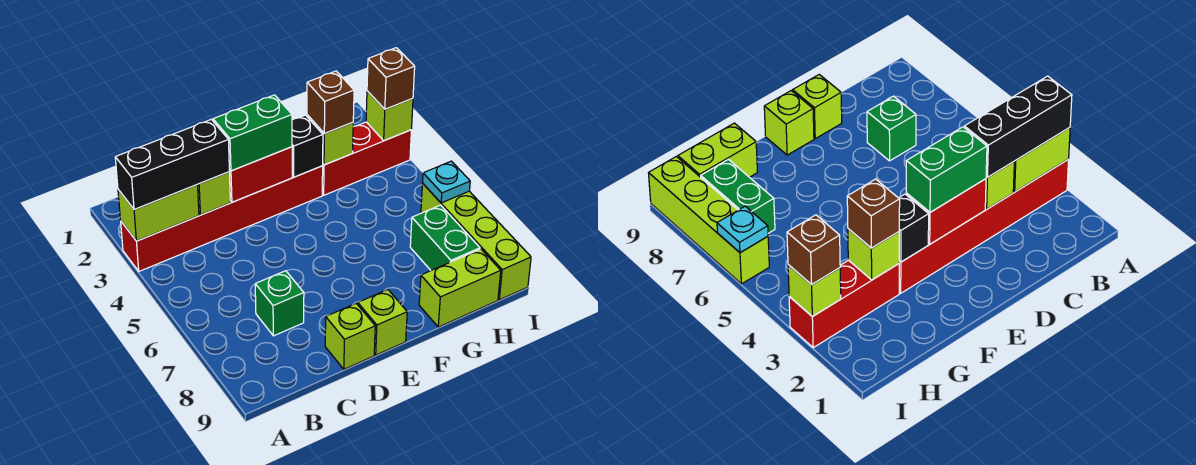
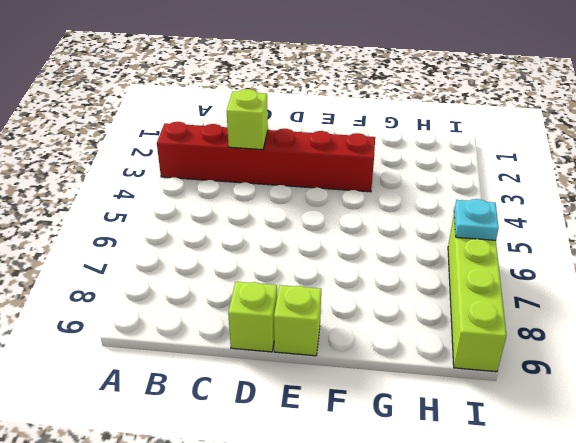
none -> green brick C7 level 1
none -> red brick G3:I3 level 1
none -> lime brick G9:H9 level 1

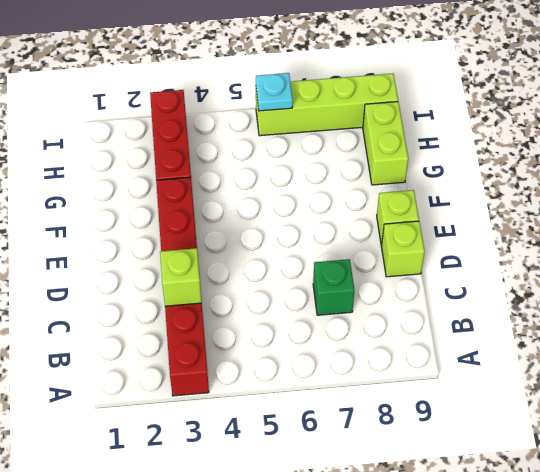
none -> green brick H7:H8 level 1
none -> lime brick A3:B3 level 2
none -> red brick D3:E3 level 2

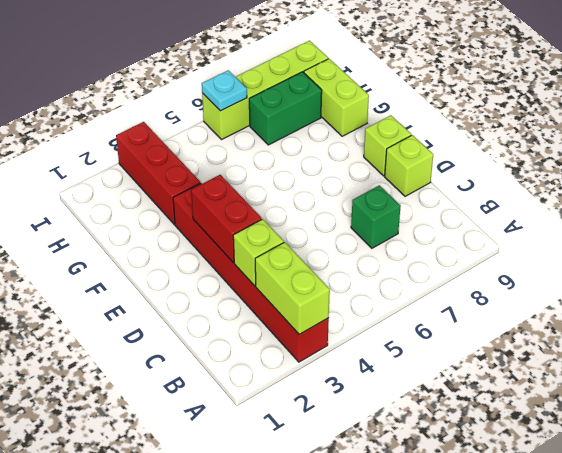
none -> black brick F3 level 2
none -> lime brick G3 level 2
none -> lime brick I3 level 2

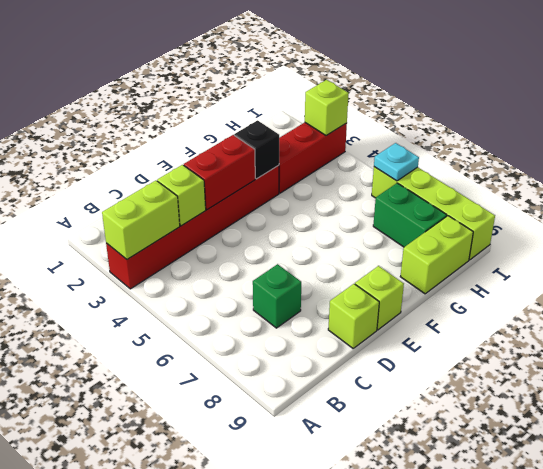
none -> lime brick G3 level 2
none -> black brick A3:C3 level 3
none -> green brick D3:E3 level 3

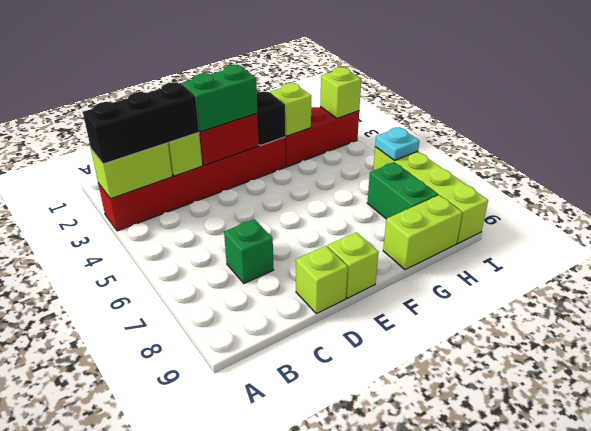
none -> brown brick G3 level 3
none -> brown brick I3 level 3

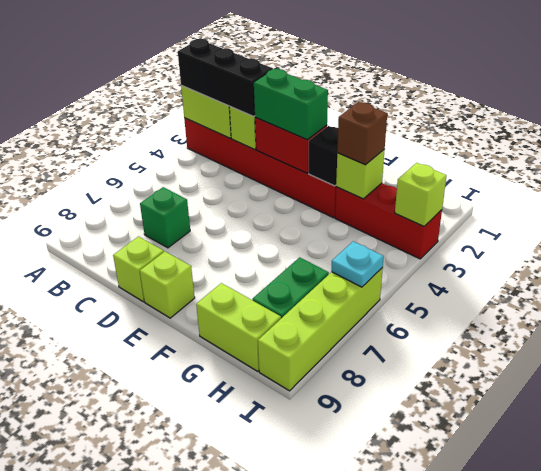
none -> brown brick I3 level 3

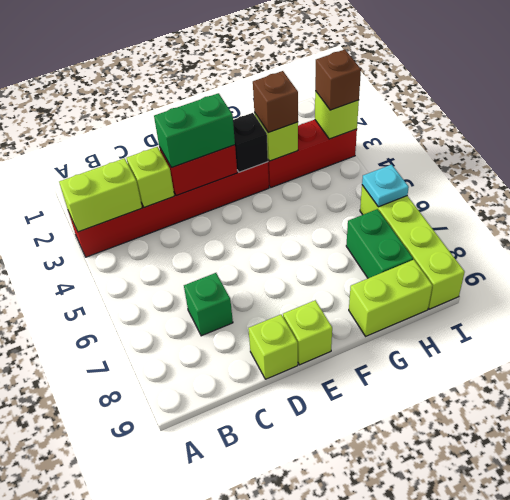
none -> black brick A3:C3 level 3

